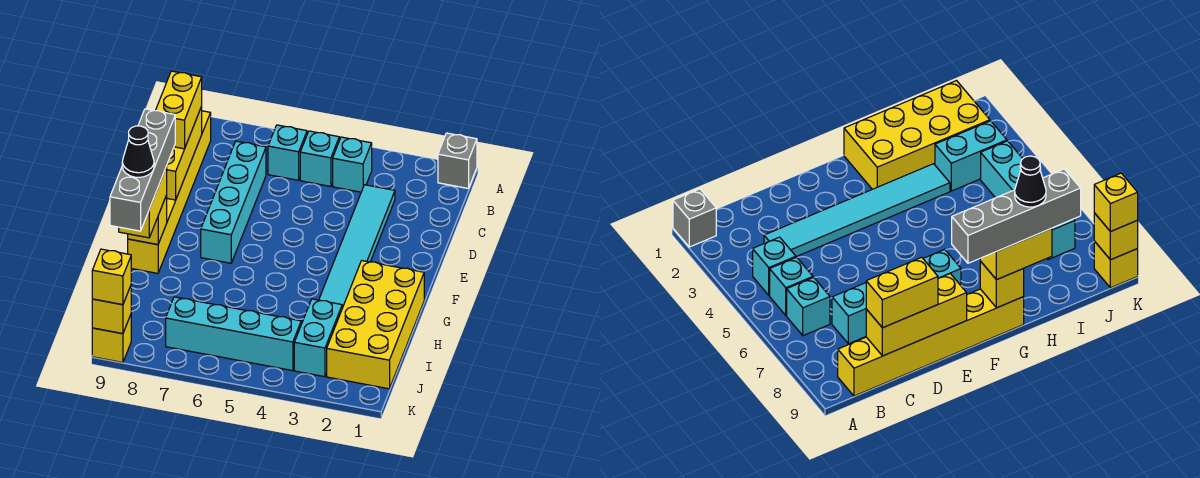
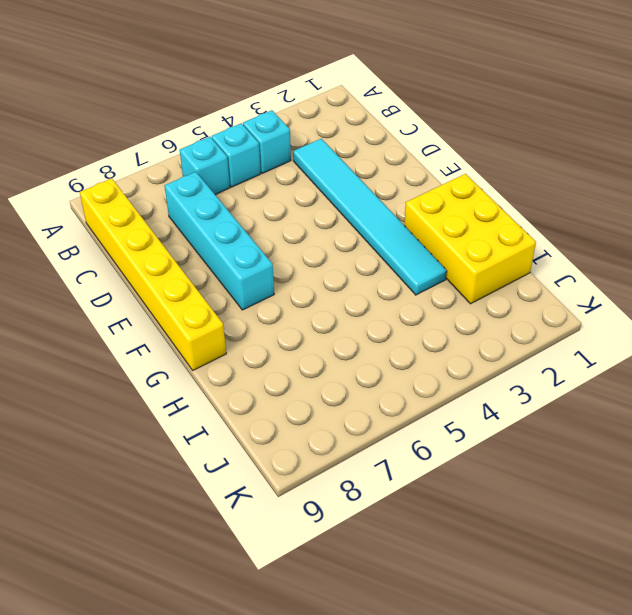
yellow brick G1:I2 level 1 -> yellow brick G1:J2 level 1
none -> grey brick A1 level 1
none -> cyan brick I3:J3 level 1
none -> cyan brick J4:J7 level 1

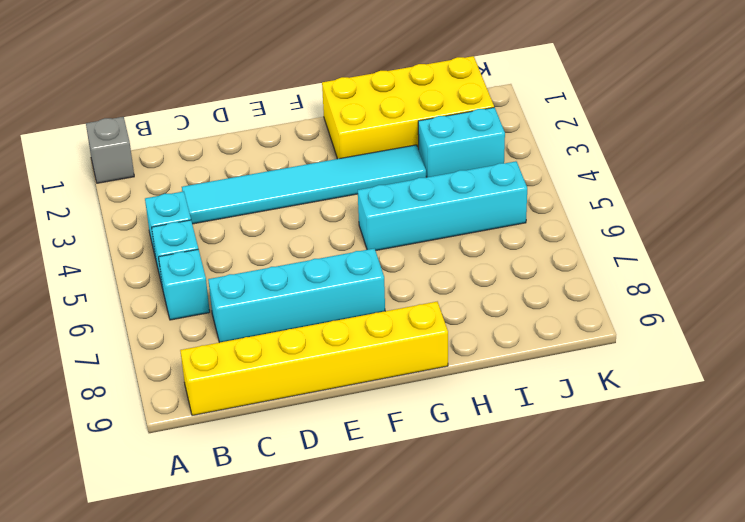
cyan brick G5:J5 level 1 -> cyan brick J4:J7 level 1
none -> yellow brick K9 level 1
none -> yellow brick C9:E9 level 2
none -> yellow brick G9 level 2

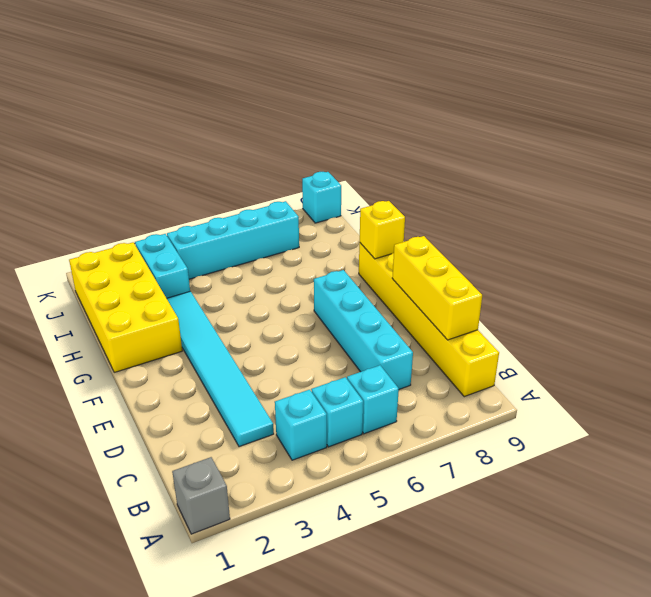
cyan brick K9 level 1 -> yellow brick K9 level 1
none -> yellow brick K9 level 2
none -> yellow brick C9:D9 level 3
none -> yellow brick G9:H9 level 3

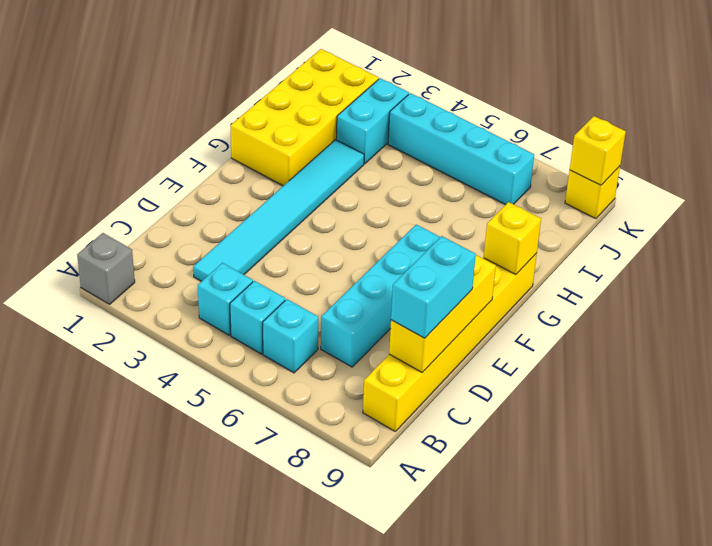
cyan brick C9:D9 level 3 -> yellow brick C9:D9 level 3
none -> yellow brick G9:H9 level 3
none -> yellow brick K9 level 3
none -> grey brick F9:I9 level 4

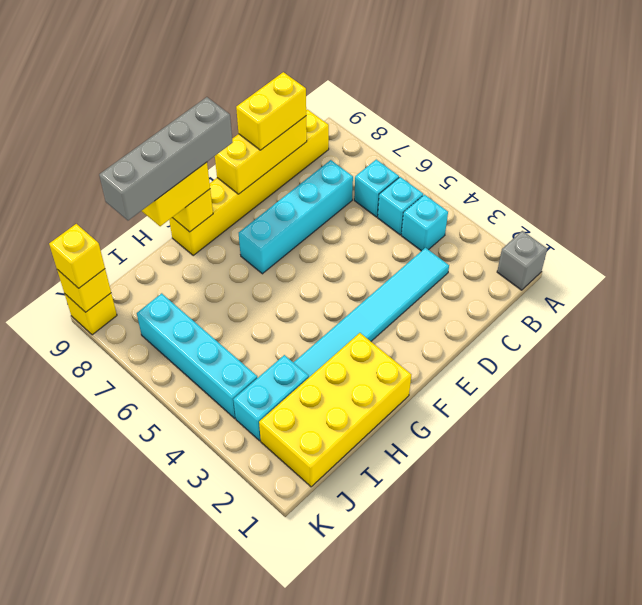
none -> black cone H9 level 5

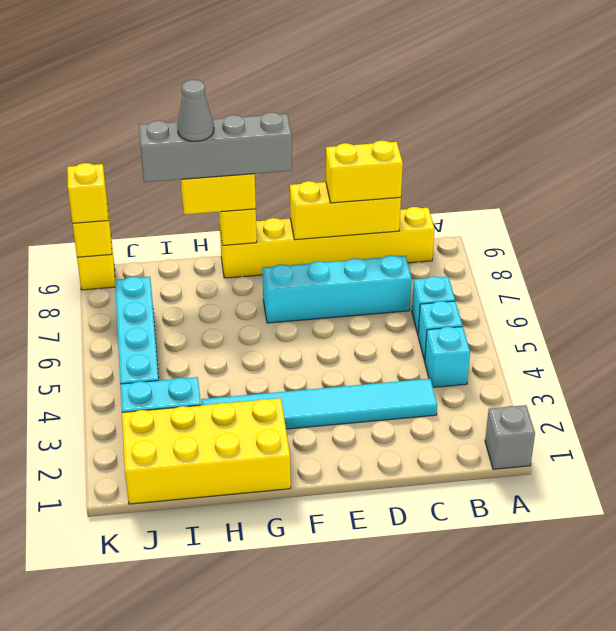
grey cone H9 level 5 -> black cone H9 level 5

